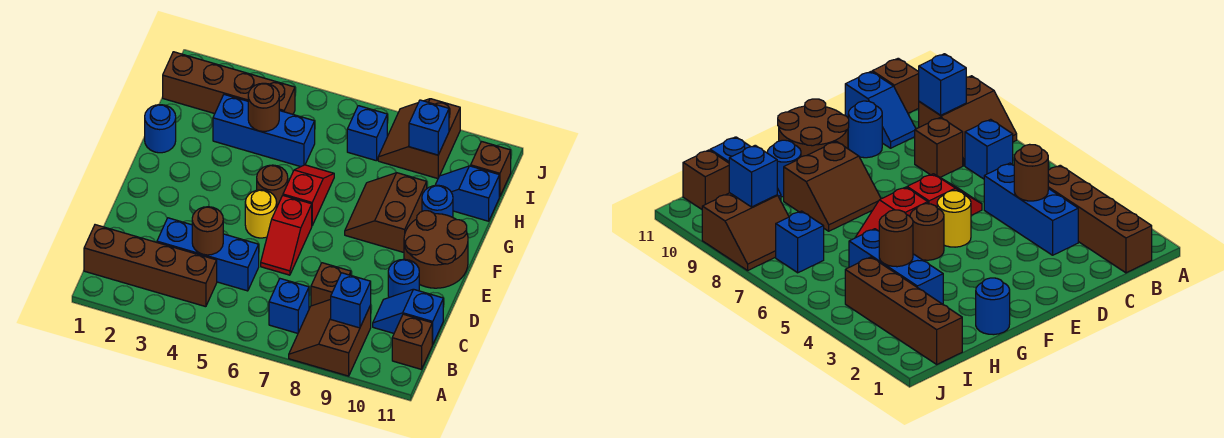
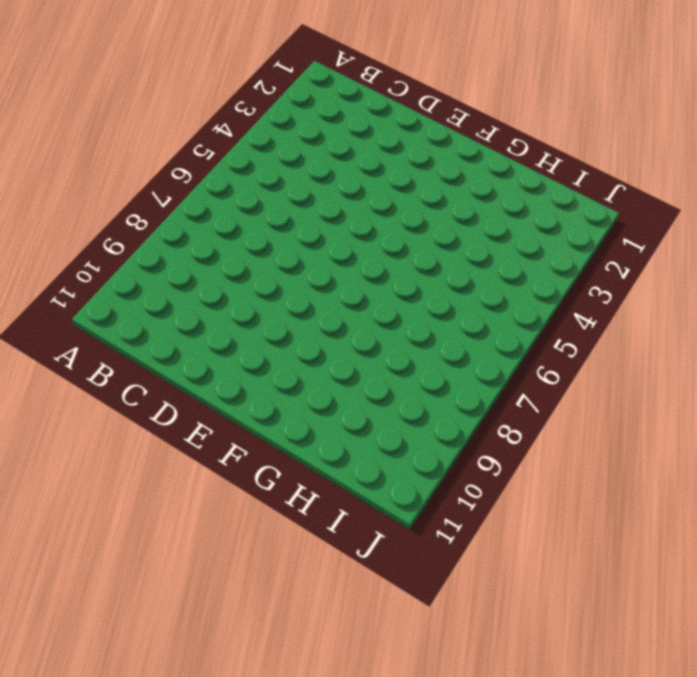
none -> brown slope A8:B9 level 1 top 9
none -> brown brick B1:B4 level 1
none -> blue brick B7 level 1

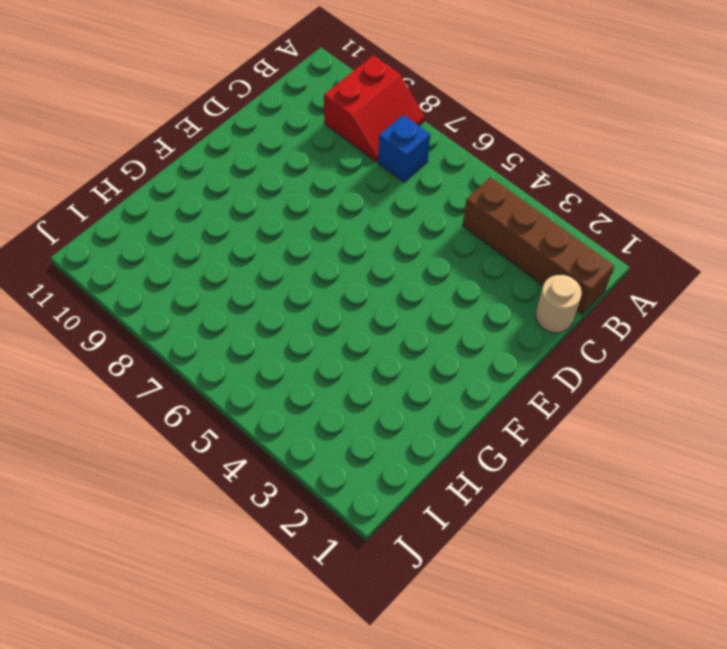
red slope A8:B9 level 1 top 9 -> brown slope A8:B9 level 1 top 9
tan round brick C1 level 1 -> none
none -> brown brick B11 level 1
none -> blue brick C3:C5 level 1
none -> brown brick C8 level 1

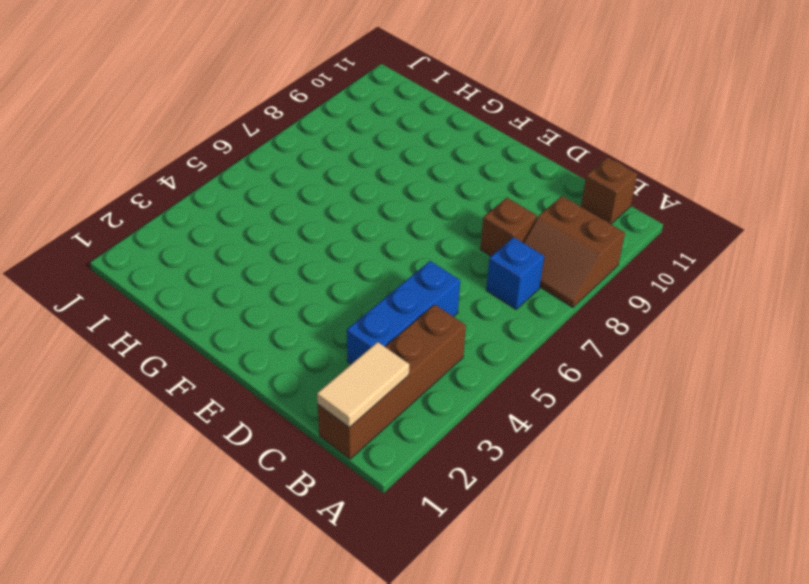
tan tile B1:B2 level 2 -> none
none -> blue slope C10:C11 level 1 top 11
none -> red slope D6:E6 level 1 top E
none -> blue round brick D10 level 1

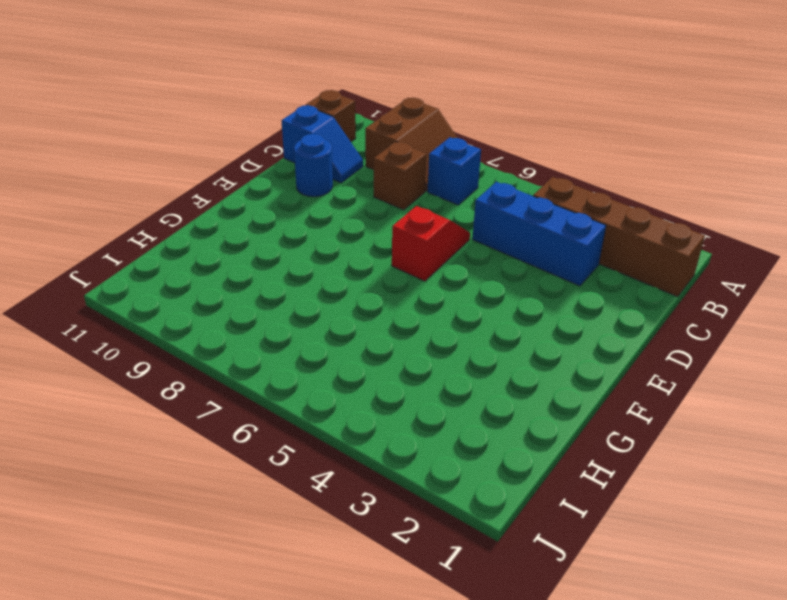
none -> yellow round brick E5 level 1
none -> brown round brick E10:F11 level 1
none -> brown round brick F5 level 1

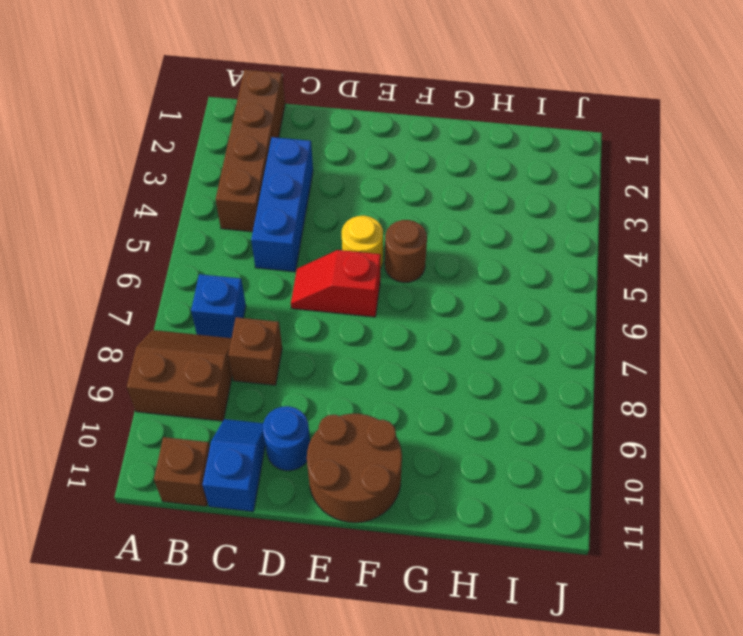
none -> red slope F6:G6 level 1 top F
none -> brown slope F8:G9 level 1 top 9
none -> blue round brick G1 level 1

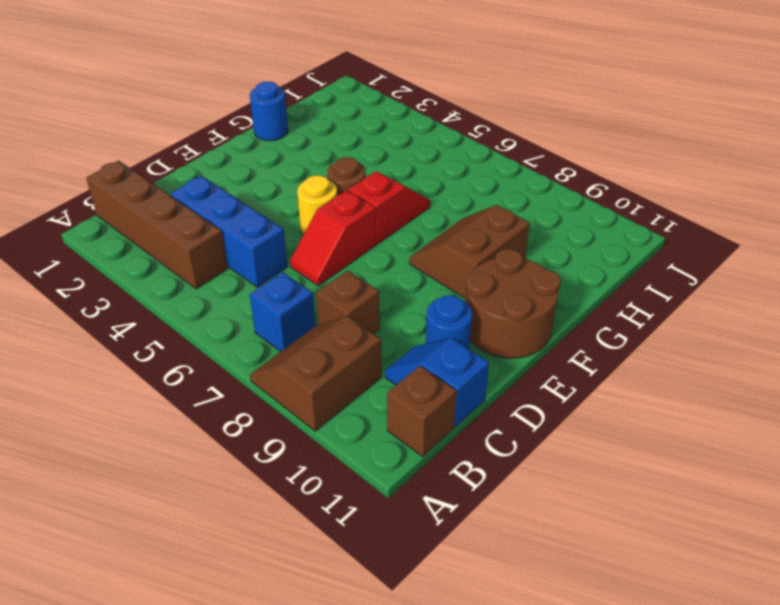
none -> blue round brick G10 level 1
none -> blue brick H3:H5 level 1
none -> blue slope H10:H11 level 1 top 11

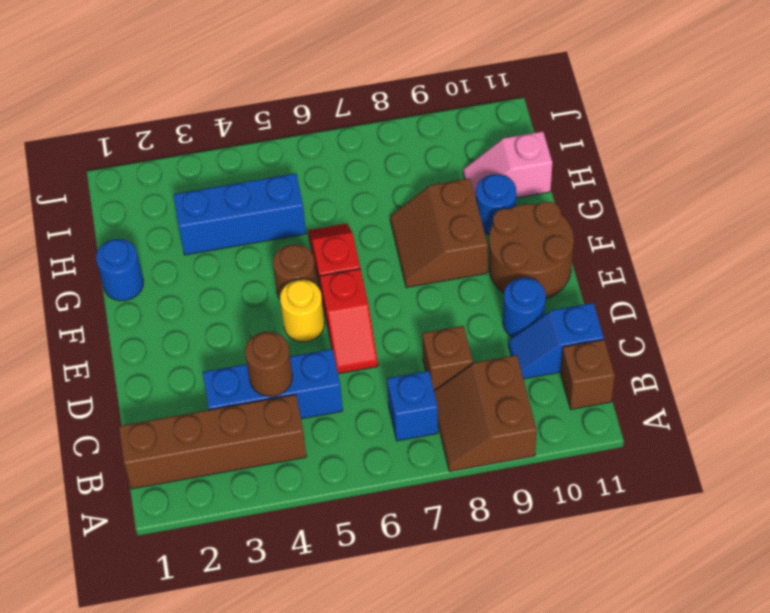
pink slope H10:H11 level 1 top 11 -> blue slope H10:H11 level 1 top 11
none -> brown brick I1:I4 level 1
none -> blue brick I7 level 1
none -> brown slope I8:J9 level 1 top 9

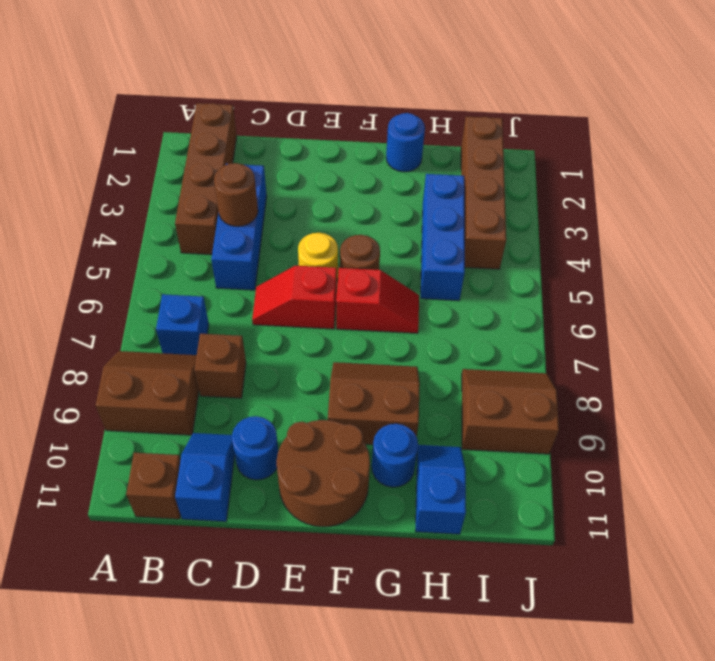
none -> blue brick I7 level 1
none -> brown brick I11 level 1
none -> blue brick B9 level 2

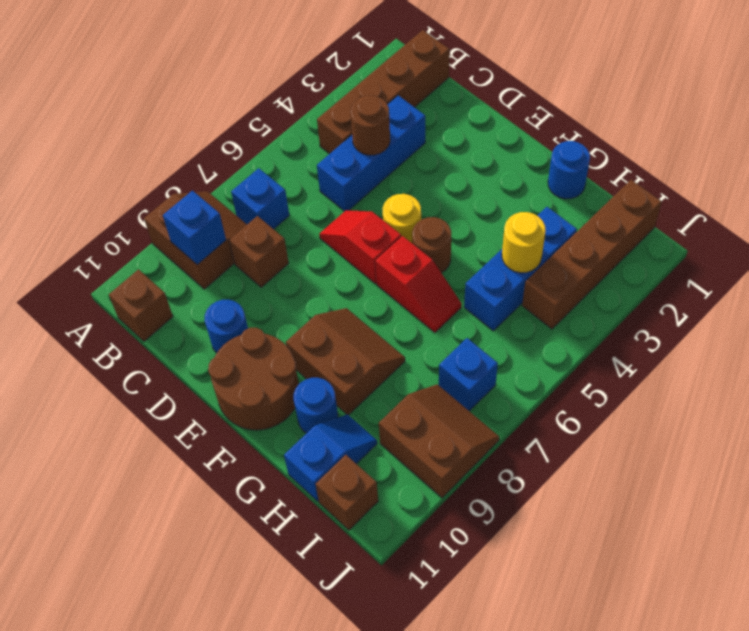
yellow round brick H4 level 2 -> brown round brick H4 level 2
none -> blue slope C10:C11 level 1 top 11
none -> blue brick I9 level 2

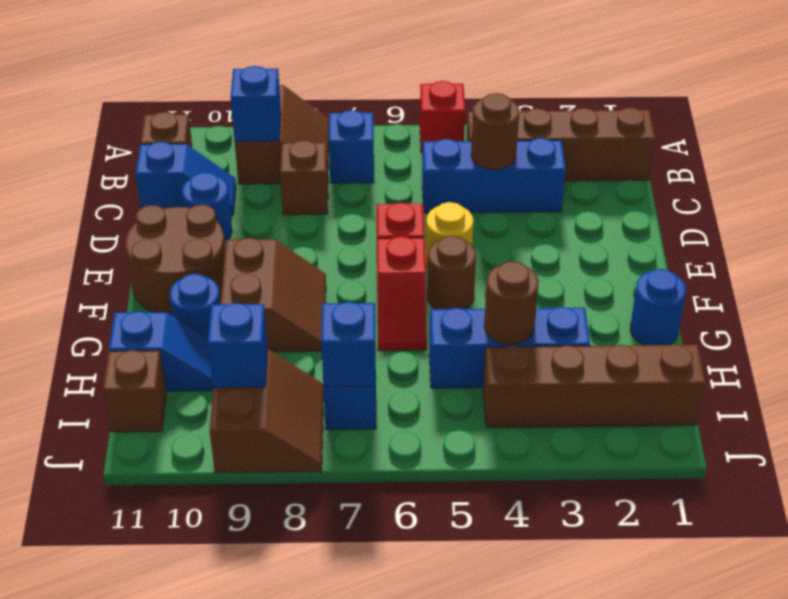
red brick A5 level 1 -> none
blue brick I7 level 2 -> none

